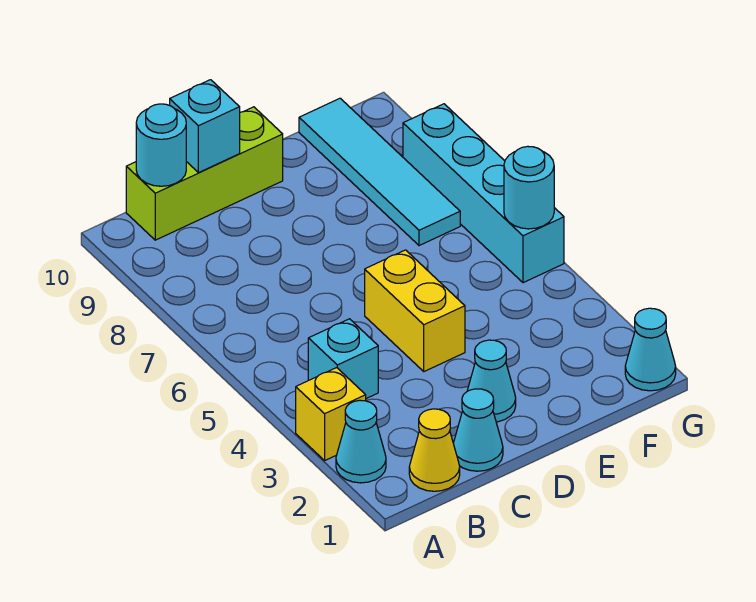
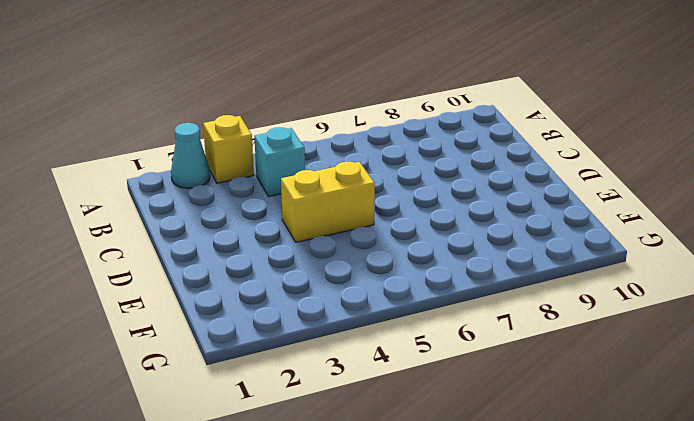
none -> yellow cone B1 level 1
none -> lime brick B10:D10 level 1
none -> cyan cone C1 level 1

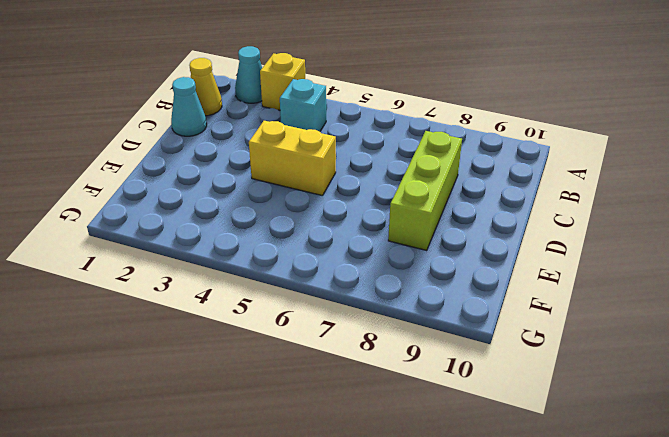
lime brick C8:E8 level 1 -> lime brick B10:D10 level 1
none -> cyan cone D2 level 1
none -> cyan tile F7:F10 level 1
none -> cyan cone G1 level 1

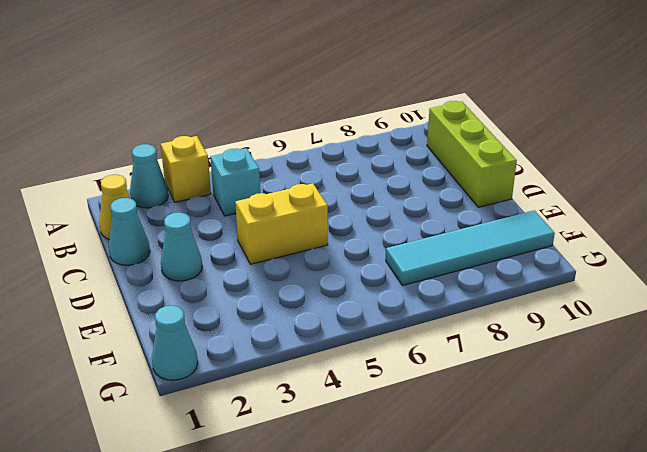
none -> cyan brick G5:G8 level 1
none -> cyan round brick B10 level 2
none -> cyan brick C10 level 2

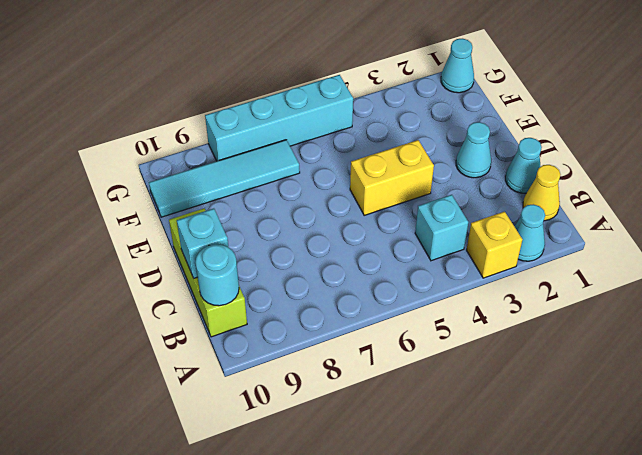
none -> cyan round brick G5 level 2

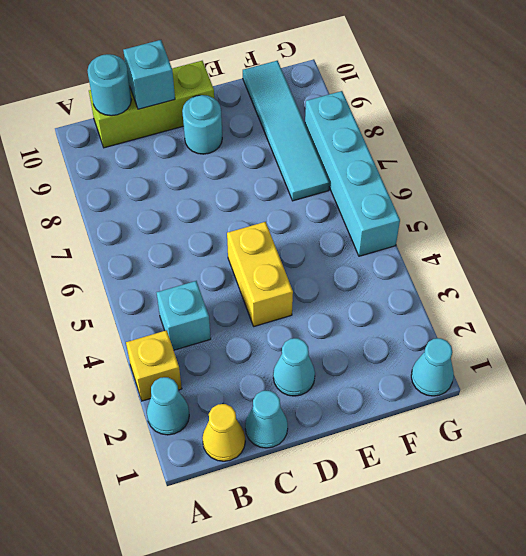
cyan round brick D9 level 1 -> cyan round brick G5 level 2

